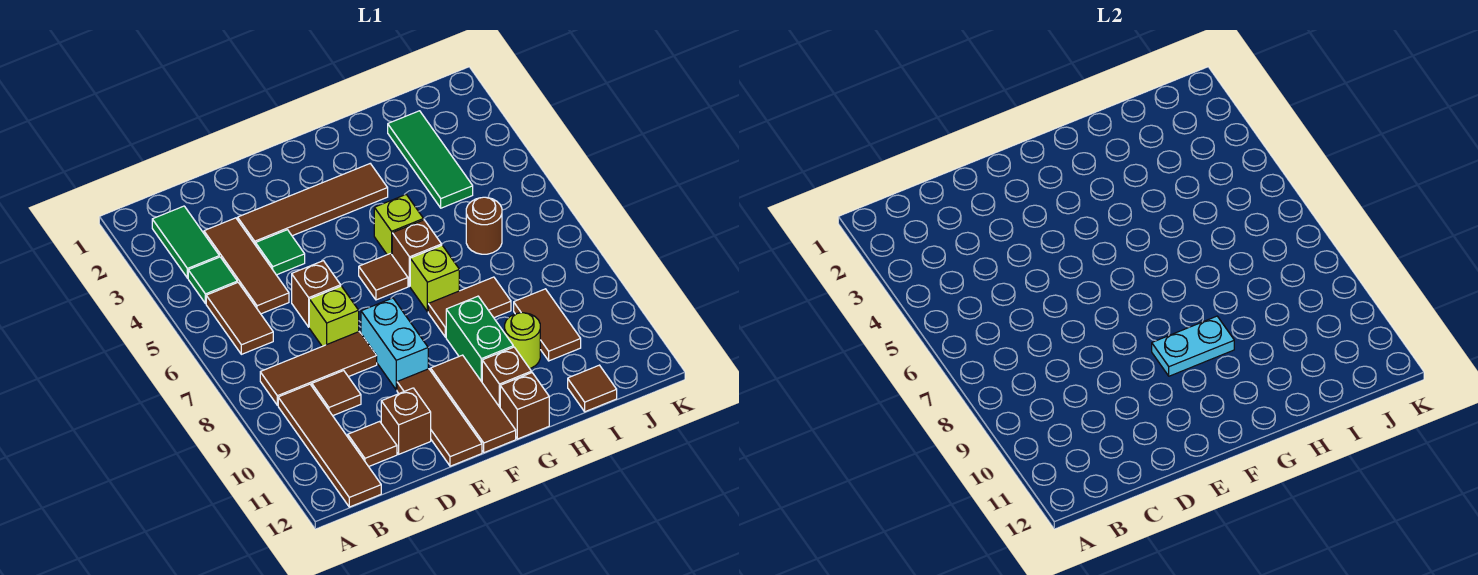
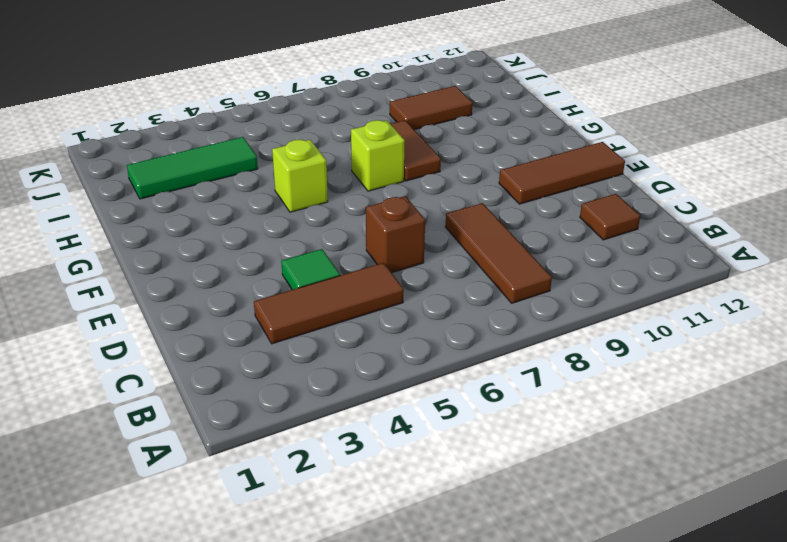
none -> green tile B2:B3 level 1
none -> green tile B4 level 1
none -> brown tile B5:B6 level 1
none -> brown tile B9:B12 level 1

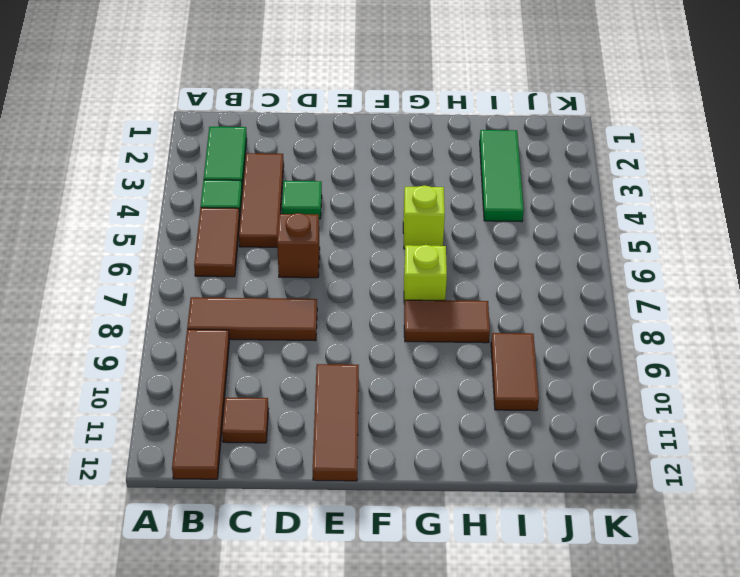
none -> brown tile C9 level 1
none -> brown tile D3:G3 level 1
none -> lime brick D7 level 1
none -> brown brick D11 level 1

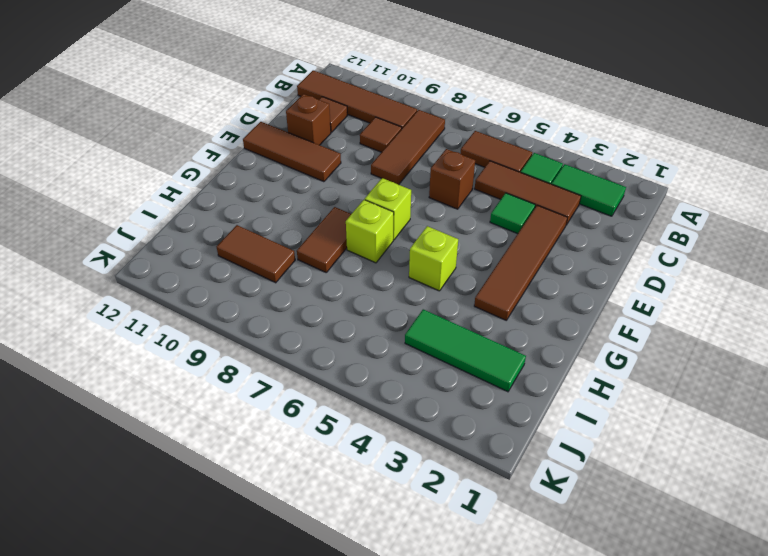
lime brick F7 level 1 -> lime brick D7 level 1
none -> cyan brick E8:E9 level 1
none -> brown tile F6 level 1
none -> brown tile F10:F12 level 1
none -> brown brick G6 level 1

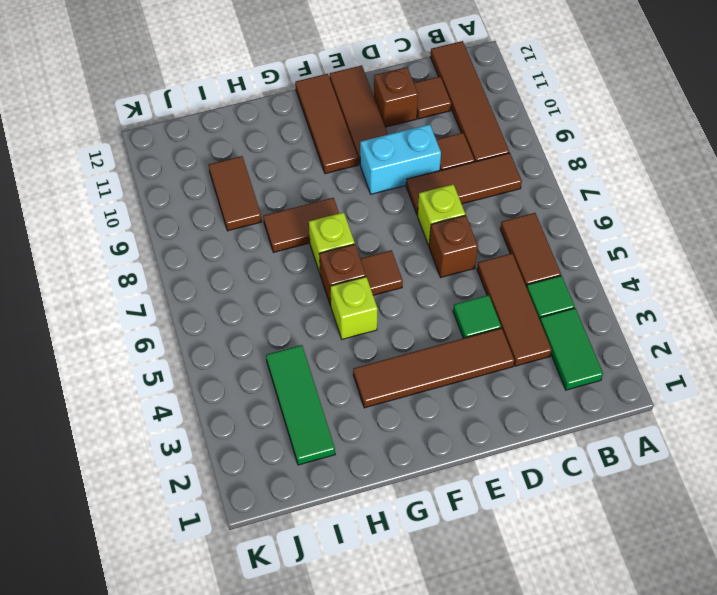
cyan brick D9:E9 level 1 -> cyan brick E8:E9 level 1
none -> green brick G9:G10 level 1
none -> brown brick G11 level 1
none -> brown brick G12 level 1
none -> lime round brick H10 level 1

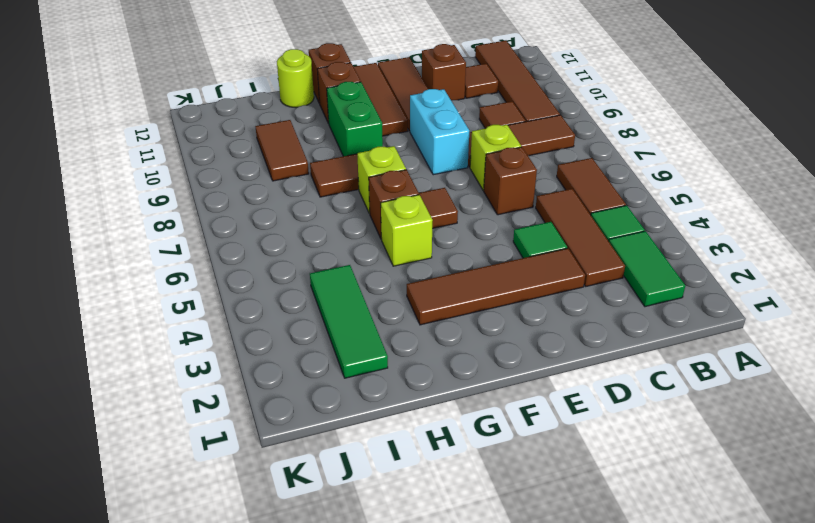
lime round brick H12 level 1 -> lime round brick H10 level 1
none -> brown round brick I6 level 1
none -> brown tile I12 level 1
none -> cyan plate F9:G9 level 2

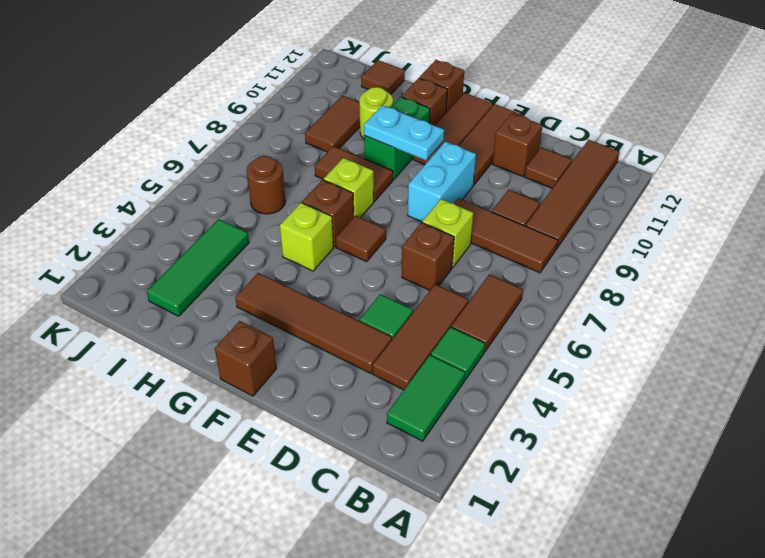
brown brick F1 level 1 -> none

